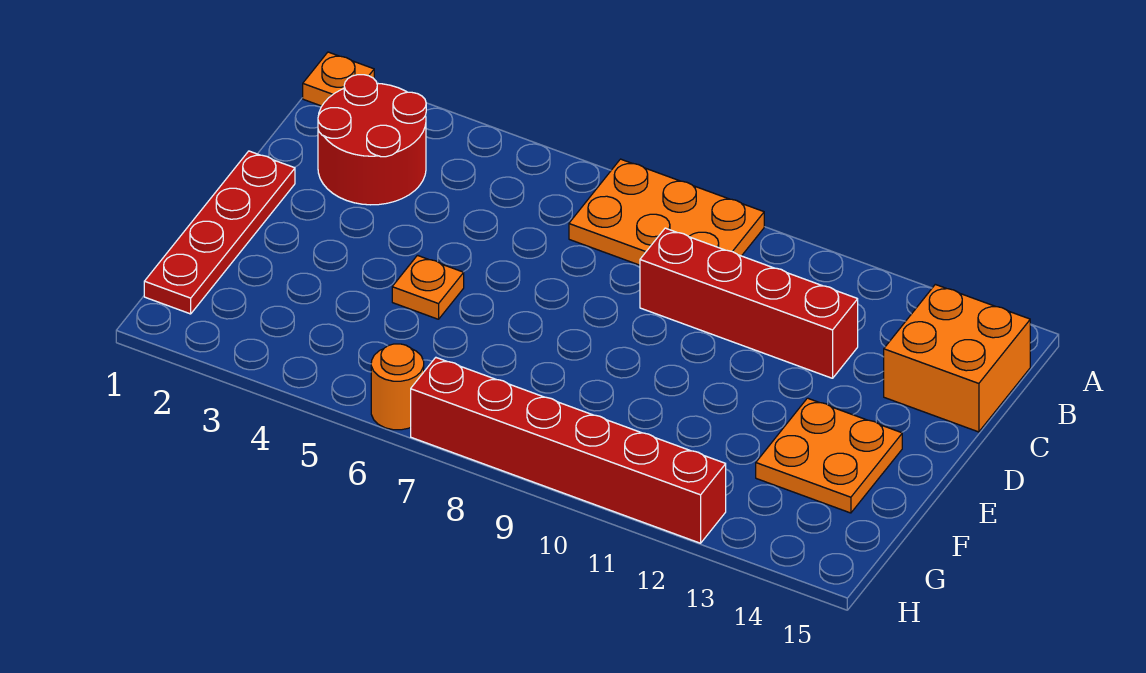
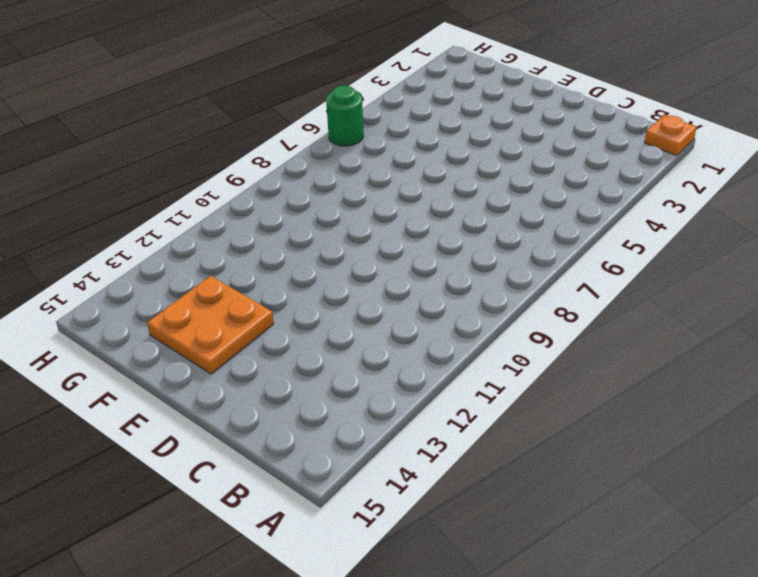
green round brick H6 level 1 -> orange round brick H6 level 1
none -> orange plate A7:B9 level 1
none -> red round brick B2:C3 level 1

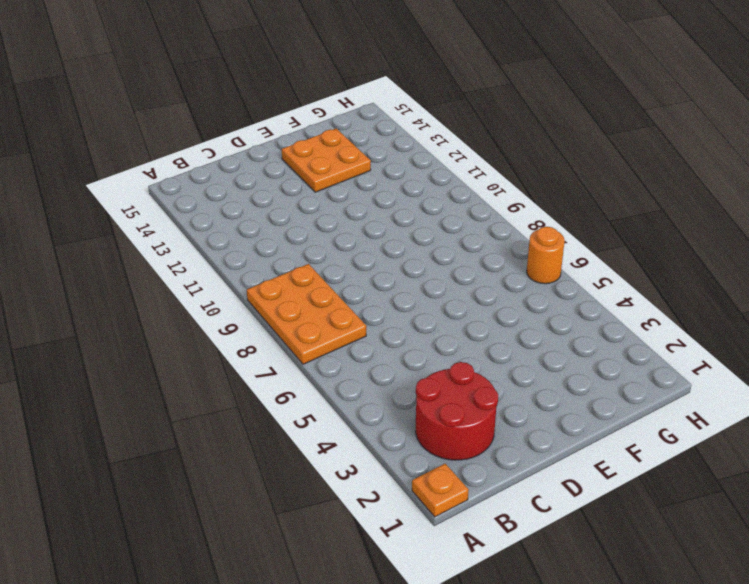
none -> orange brick B14:C15 level 1
none -> red brick C9:C12 level 1

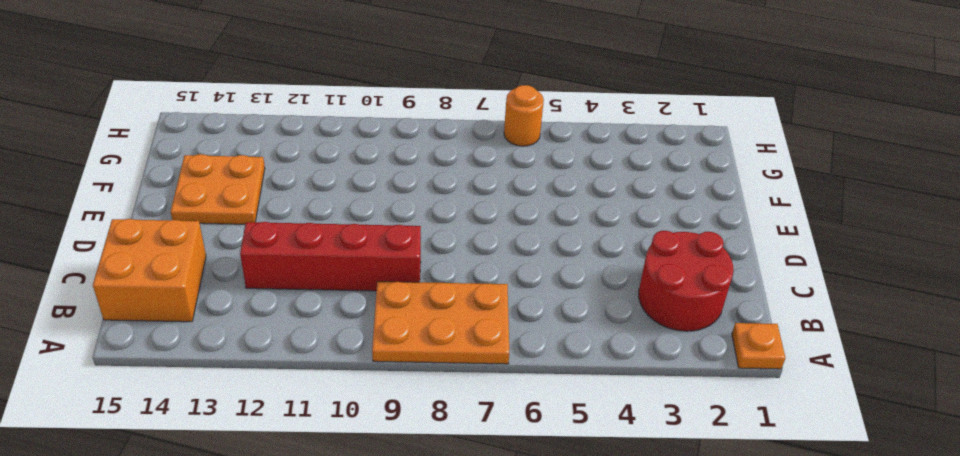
none -> red plate D1:G1 level 1
none -> orange plate E5 level 1

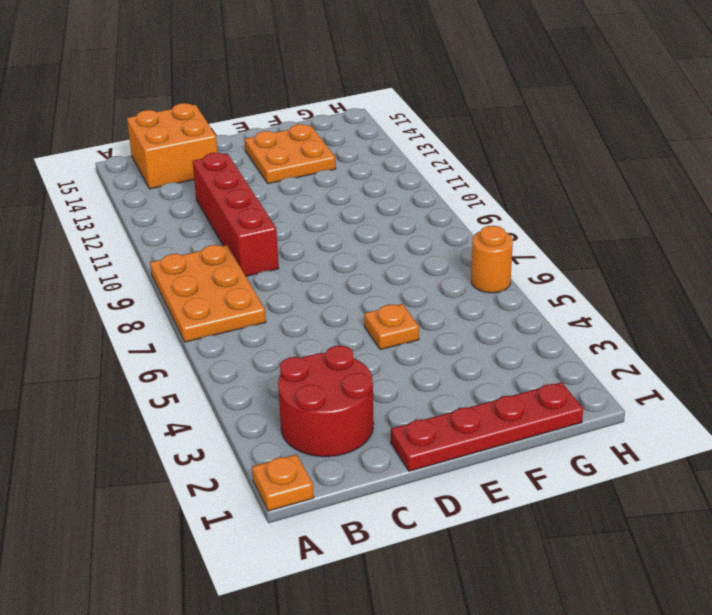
none -> red brick H7:H12 level 1

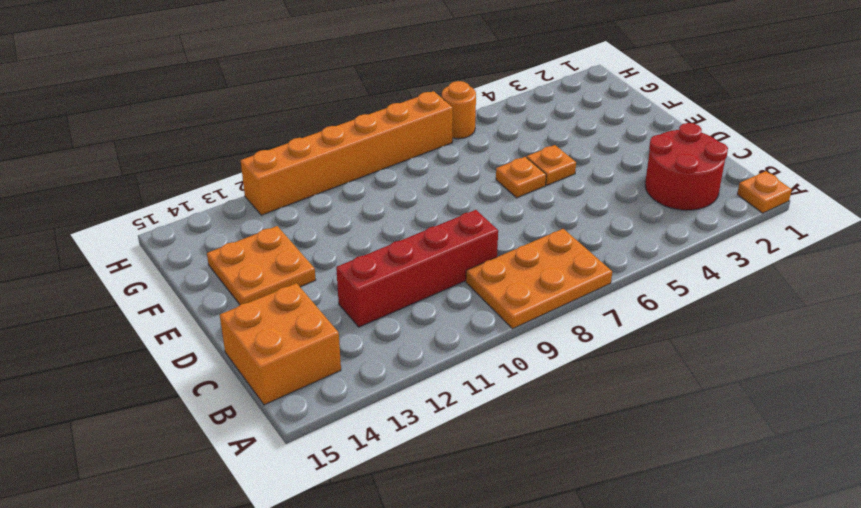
orange plate E6 level 1 -> none
orange brick H7:H12 level 1 -> red brick H7:H12 level 1
none -> red plate D1:G1 level 1

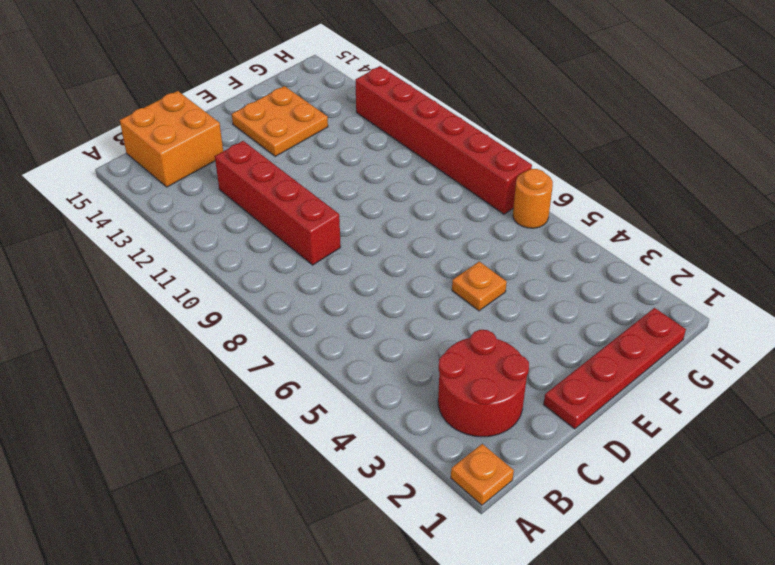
none -> orange plate A7:B9 level 1

